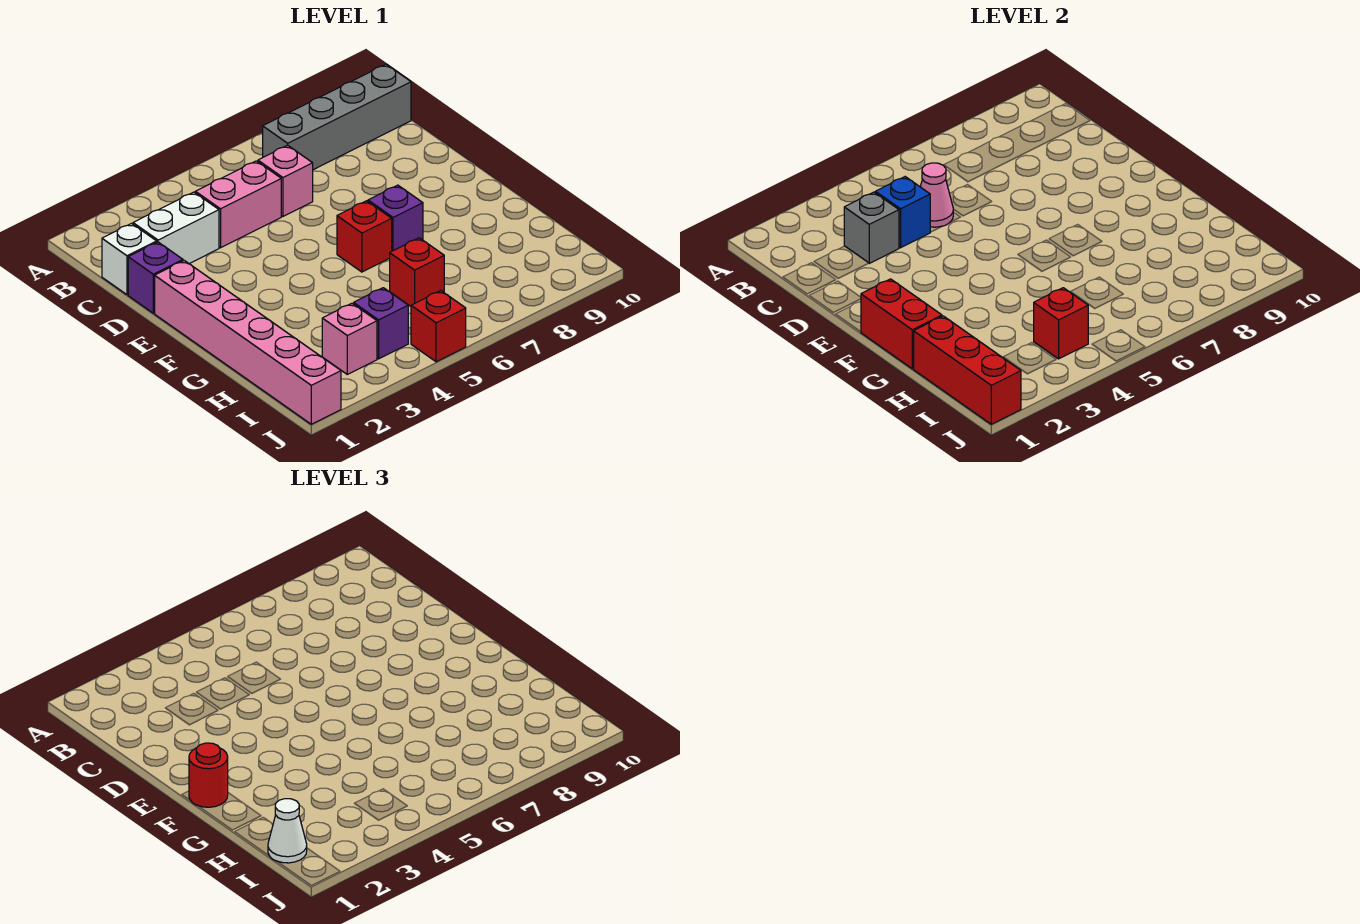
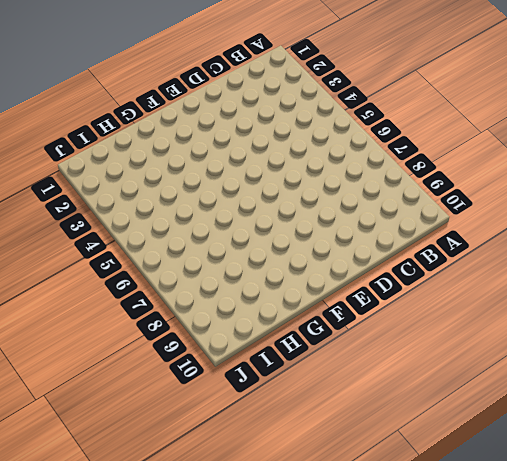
none -> grey brick B7:B10 level 1
none -> white brick C1 level 1
none -> white brick C2:C3 level 1

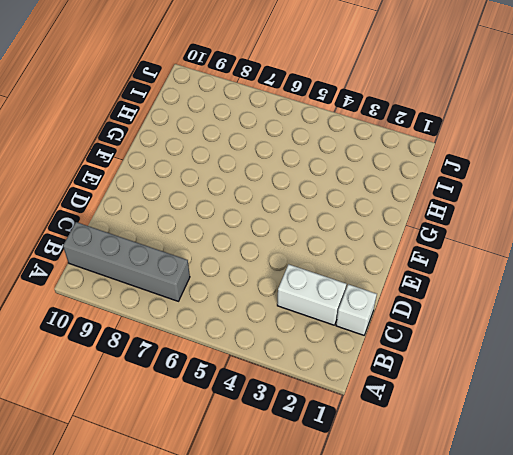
none -> pink brick C4:C5 level 1
none -> pink brick C6 level 1
none -> purple brick D1 level 1

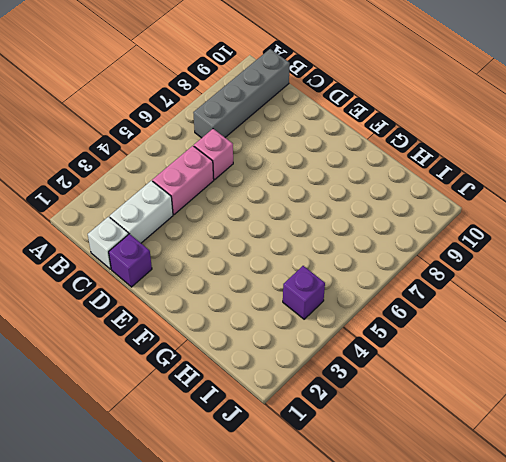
none -> pink brick E1:J1 level 1
none -> red brick F6 level 1
none -> purple brick F7 level 1

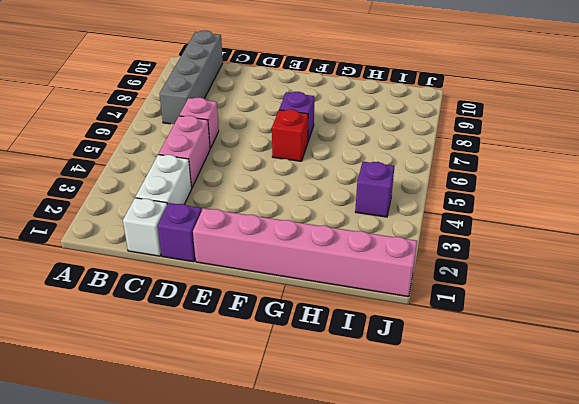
none -> red brick H6 level 1
none -> pink brick I3 level 1
none -> red brick J5 level 1

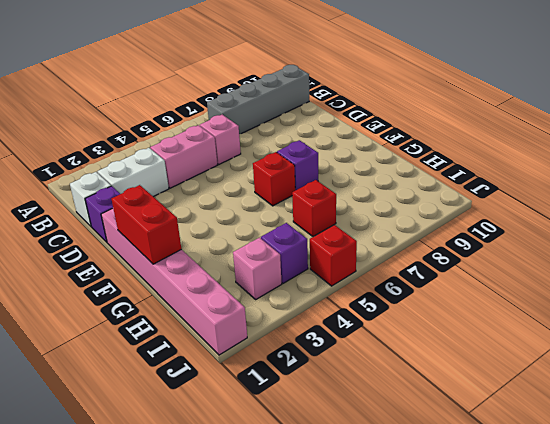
none -> grey brick C3 level 2
none -> blue brick C4 level 2
none -> pink cone C5 level 2

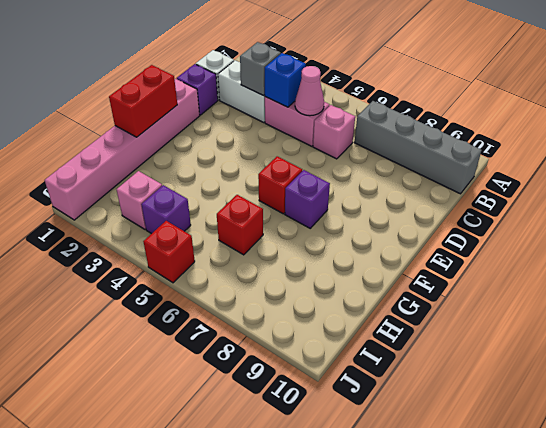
none -> red brick H1:J1 level 2
none -> red brick I4 level 2
none -> red round brick F1 level 3

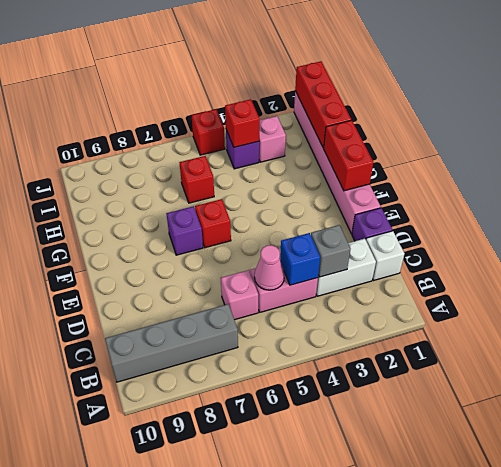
none -> red round brick F1 level 3
none -> white cone I1 level 3

